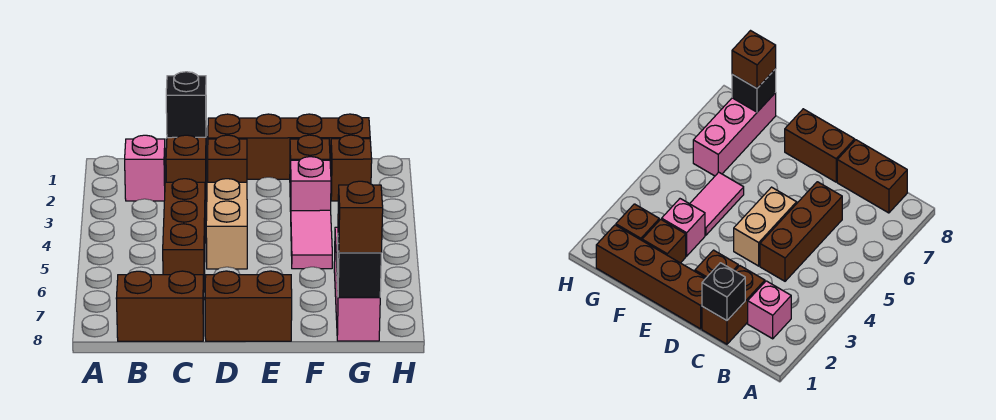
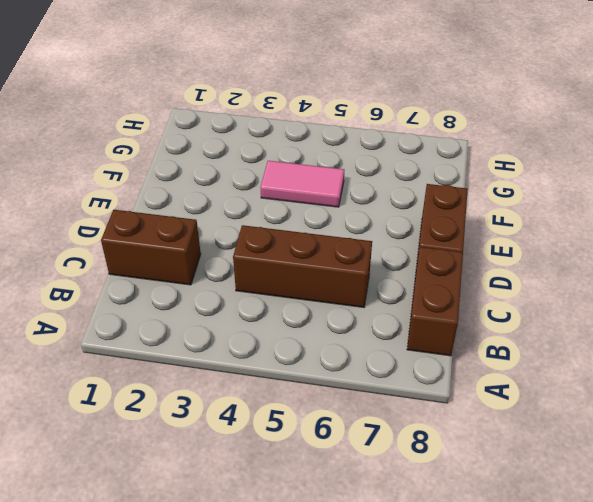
none -> pink brick B2 level 1
none -> brown brick D1:G1 level 1
none -> brown brick D2 level 1

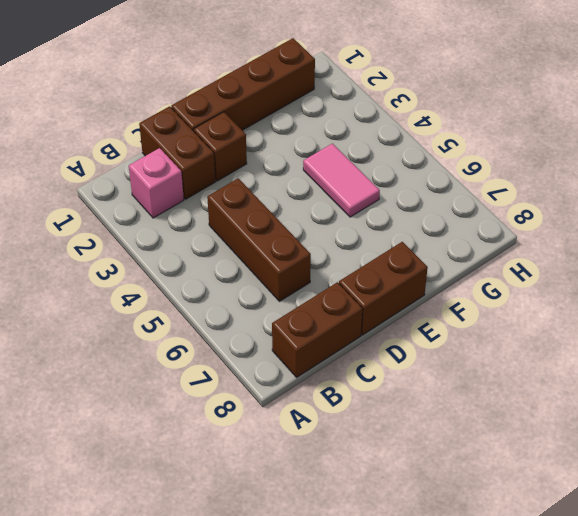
none -> tan brick D4:D5 level 1
none -> brown brick F2 level 1
none -> pink brick F3 level 1

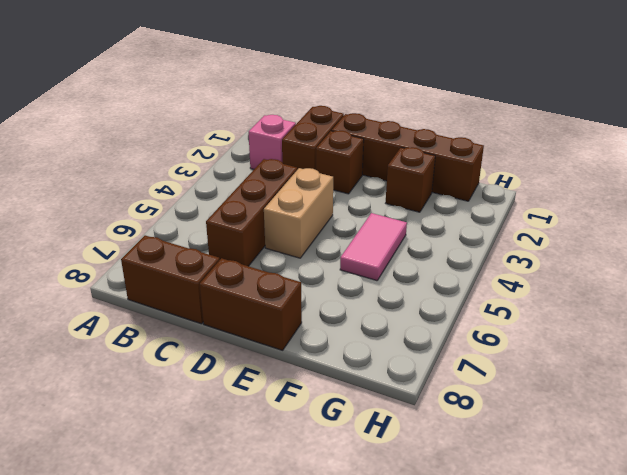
none -> pink brick F3 level 1
none -> brown brick G2 level 1
none -> pink brick G6:G8 level 1

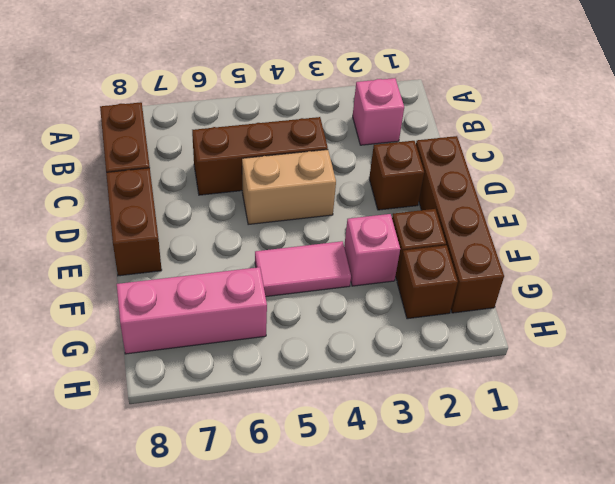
none -> brown brick C1:C2 level 1
none -> black brick C1 level 2
none -> black brick G8 level 2

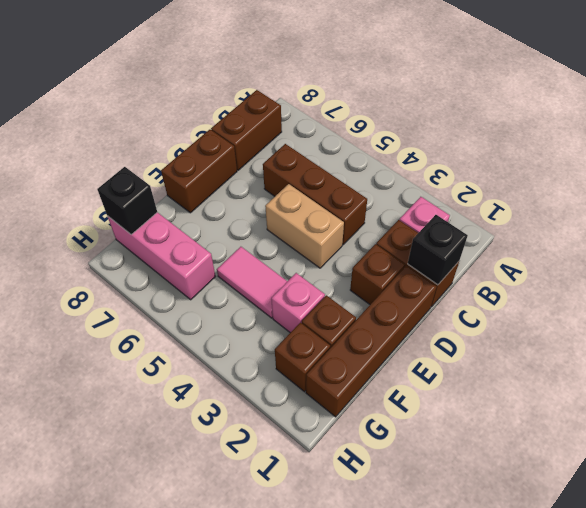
none -> brown brick G8 level 3

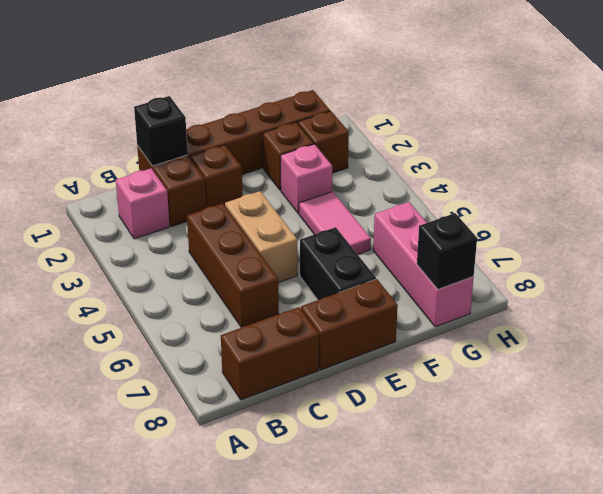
black brick E6:E7 level 1 -> none
none -> brown brick G8 level 3

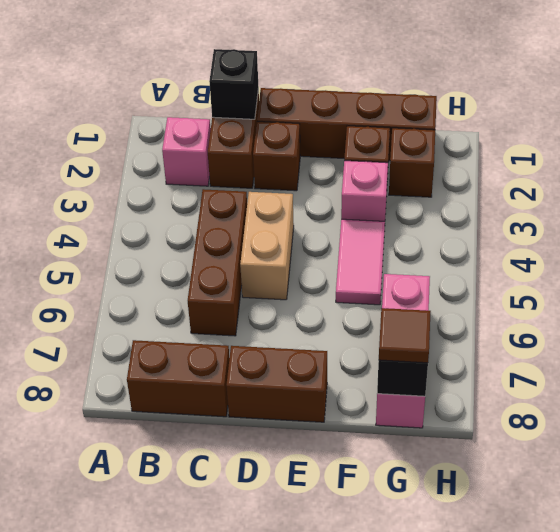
brown tile G8 level 3 -> brown brick G8 level 3

